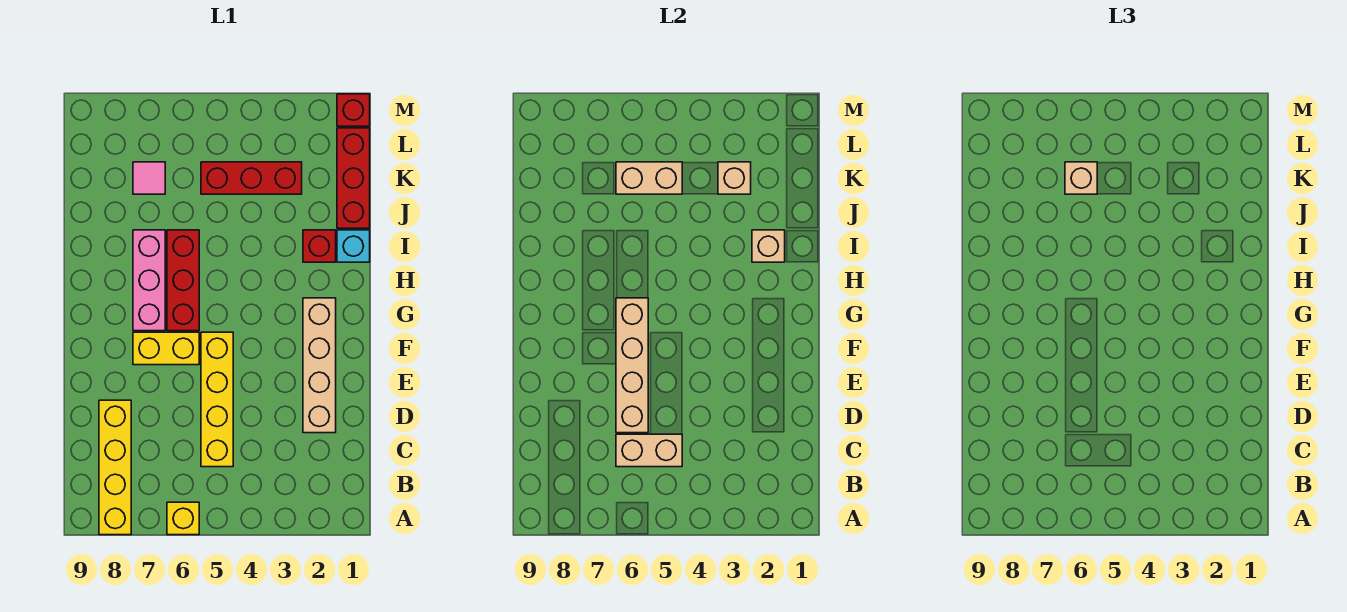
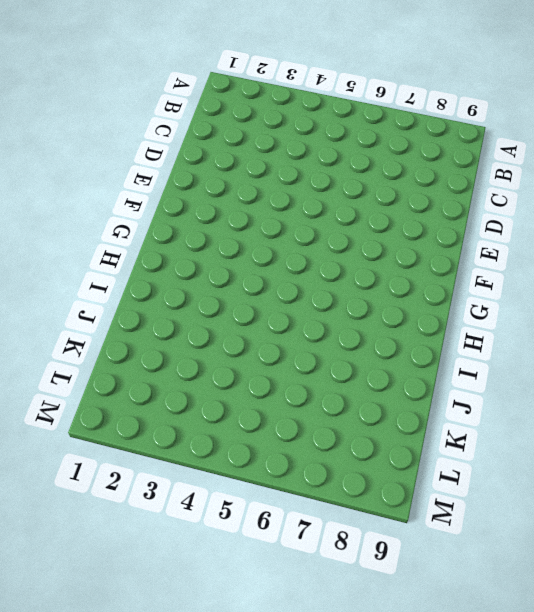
none -> yellow brick A6 level 1
none -> yellow brick A8:D8 level 1
none -> yellow brick C5:F5 level 1

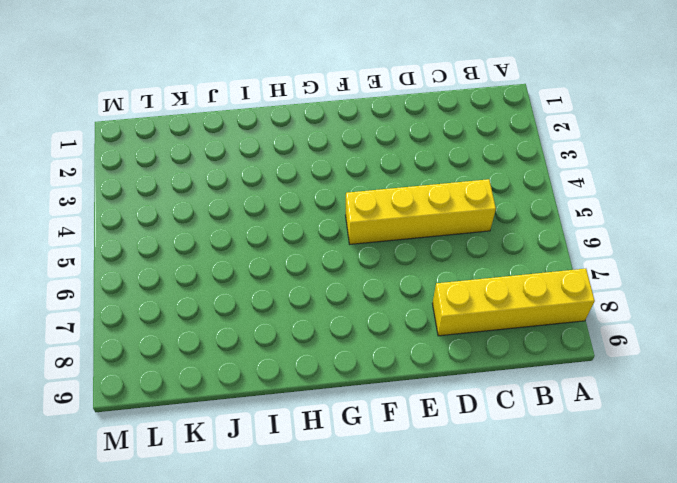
none -> yellow brick A6 level 1
none -> tan brick D2:G2 level 1
none -> yellow brick F6:F7 level 1

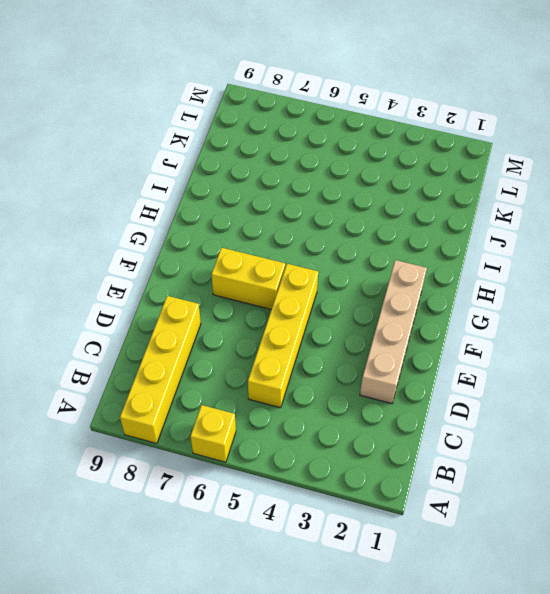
none -> red brick G6:I6 level 1
none -> pink brick G7:I7 level 1
none -> cyan brick I1 level 1

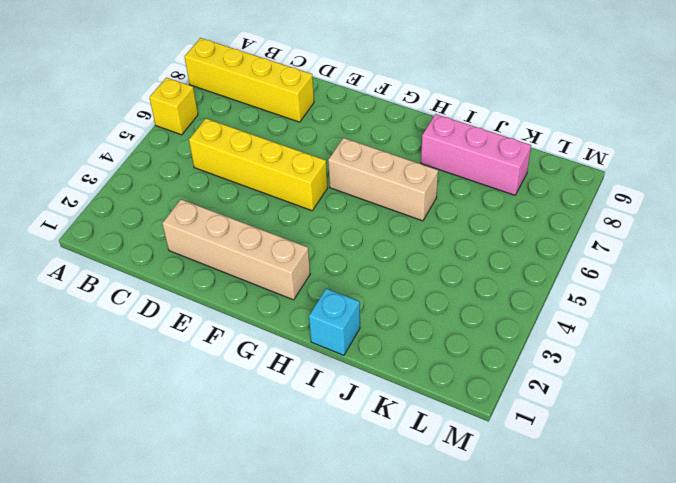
tan brick G6:I6 level 1 -> red brick G6:I6 level 1
pink brick I8:K8 level 1 -> pink brick G7:I7 level 1
none -> yellow brick F6:F7 level 1
none -> red brick I2 level 1
none -> red brick J1:L1 level 1

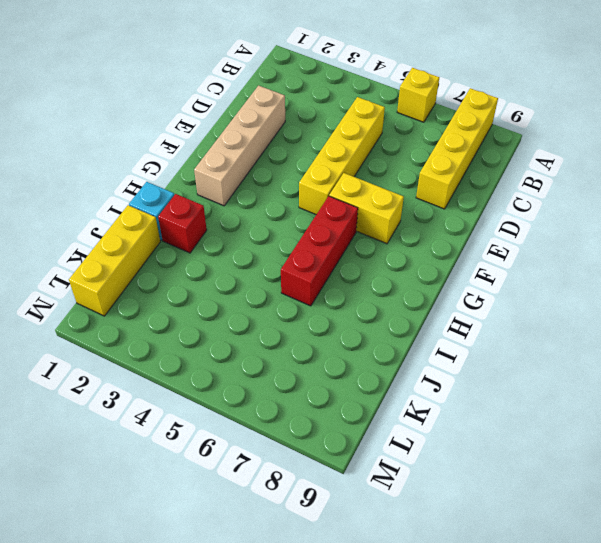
yellow brick J1:L1 level 1 -> red brick J1:L1 level 1
none -> pink brick G7:I7 level 1
none -> red brick K3:K5 level 1
none -> pink tile K7 level 1

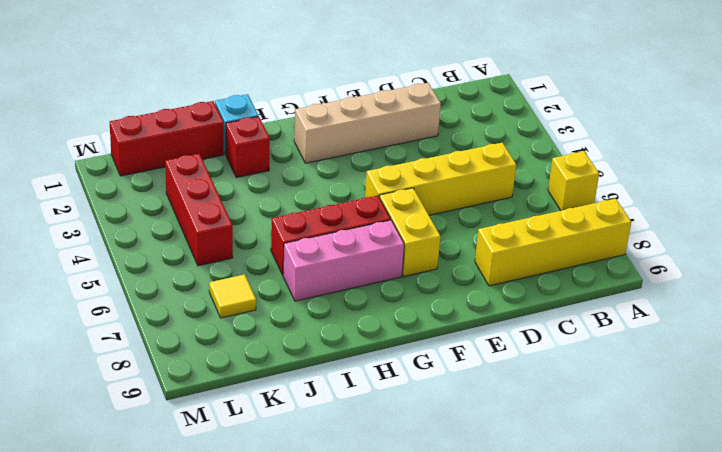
yellow tile K7 level 1 -> pink tile K7 level 1
none -> red brick M1 level 1
none -> tan brick C5:C6 level 2
none -> tan brick D6:G6 level 2

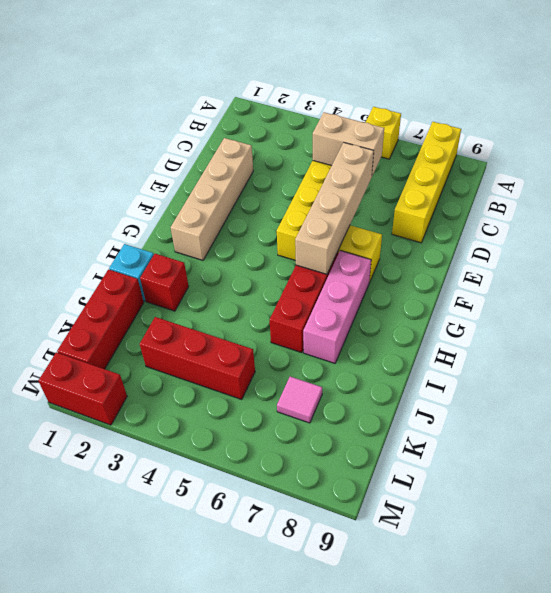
red brick M1:M2 level 1 -> red brick M1 level 1
none -> tan brick I2 level 2
none -> tan brick K3 level 2
none -> tan brick K5:K6 level 2

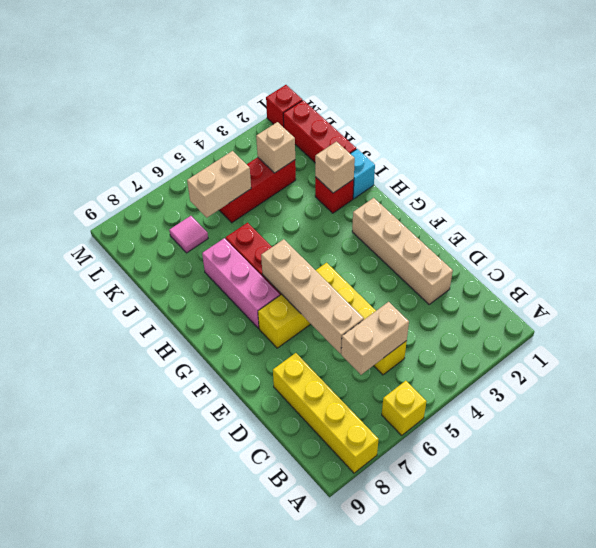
none -> tan brick K6 level 3

